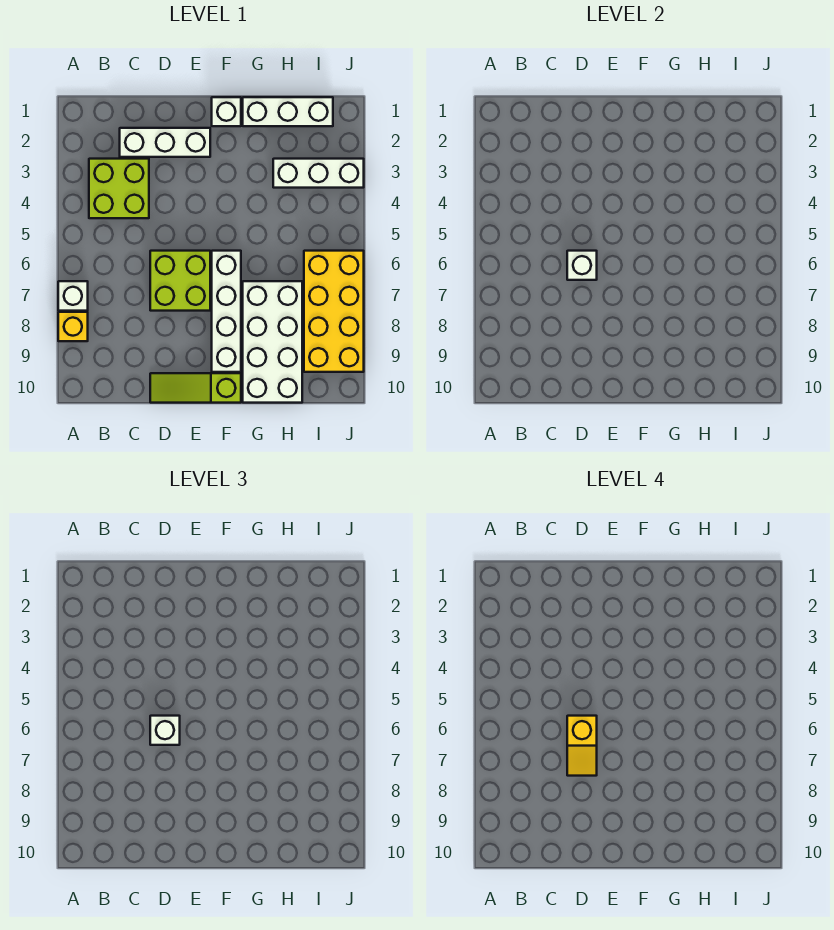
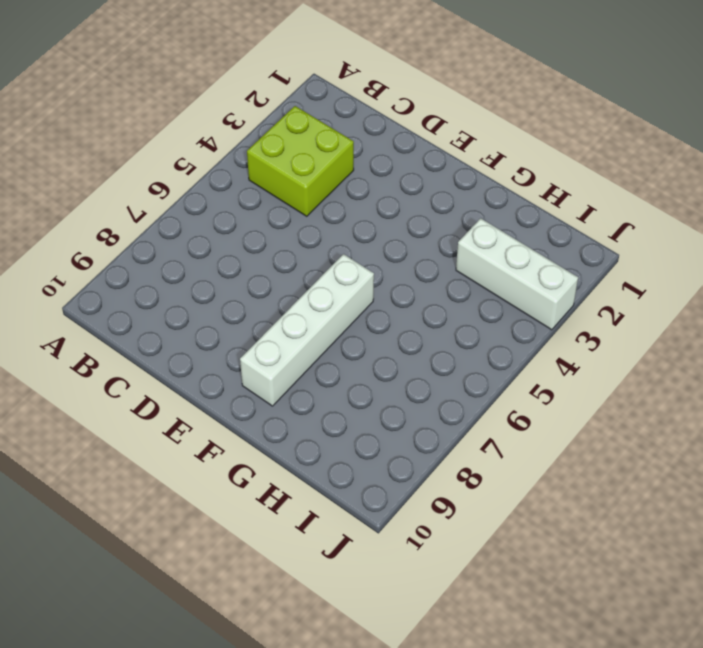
none -> white brick A7 level 1
none -> yellow brick A8 level 1
none -> white brick C2:E2 level 1

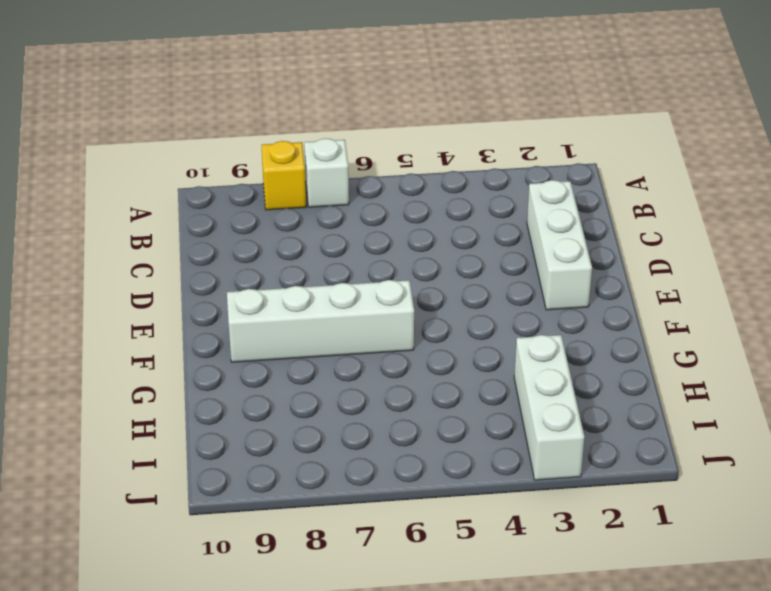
none -> lime brick B3:C4 level 1
none -> lime brick D6:E7 level 1
none -> lime slope D10:F10 level 1 top F

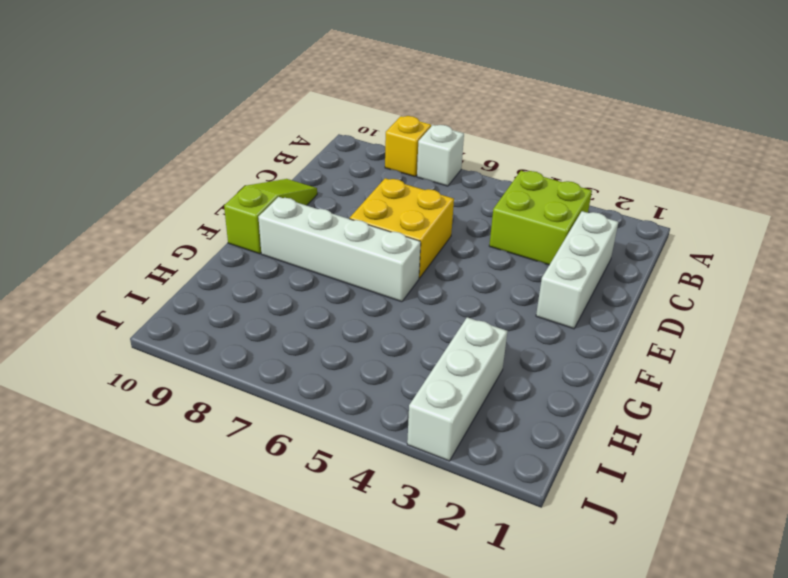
yellow brick D6:E7 level 1 -> lime brick D6:E7 level 1
none -> white brick F1 level 1
none -> white brick G1:I1 level 1
none -> white brick G7:H10 level 1

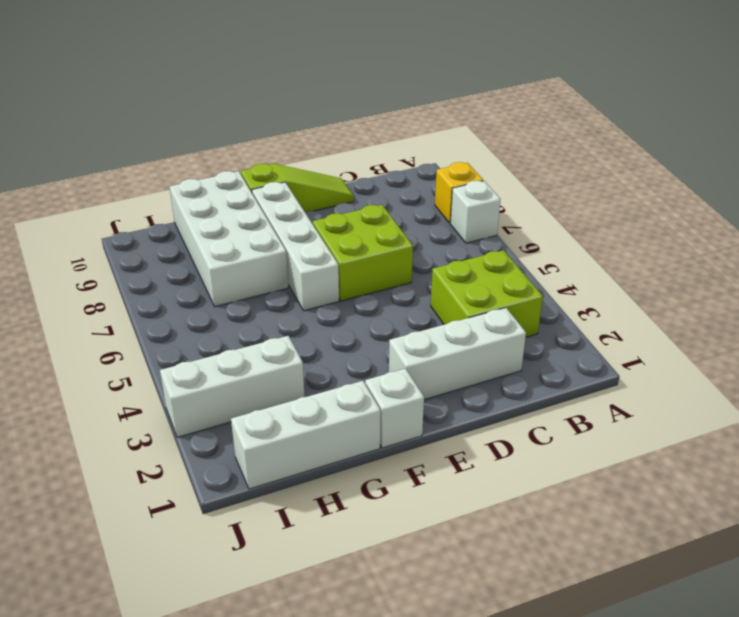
none -> yellow brick I6:J9 level 1
none -> white brick D6 level 2
none -> white brick D6 level 3

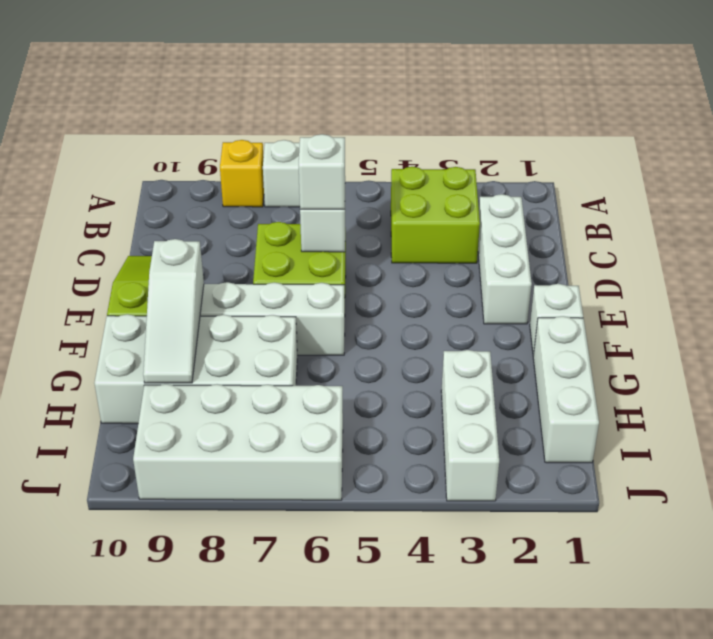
white slope F9:H9 level 2 top F -> none
white brick I6:J9 level 1 -> yellow brick I6:J9 level 1
none -> yellow slope D6:D7 level 4 top 6

